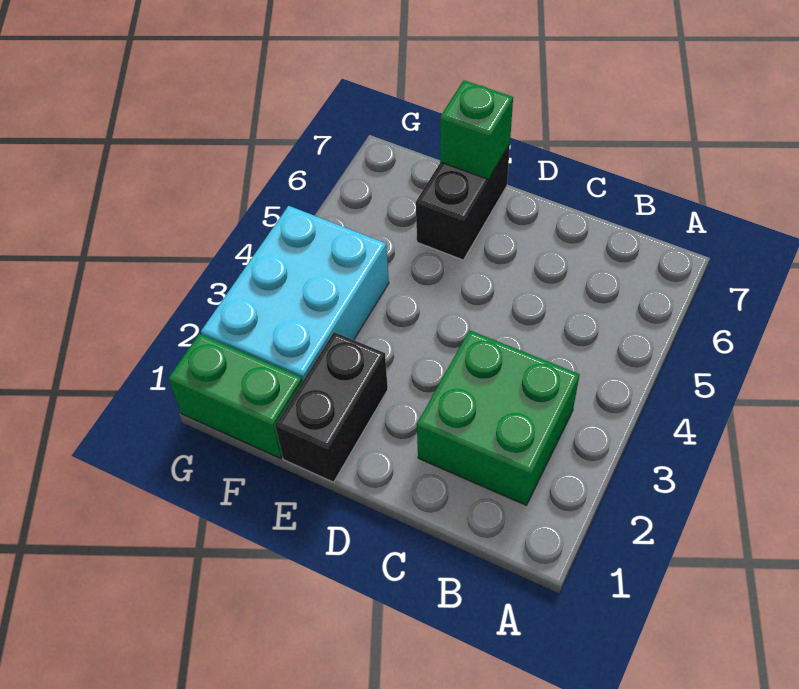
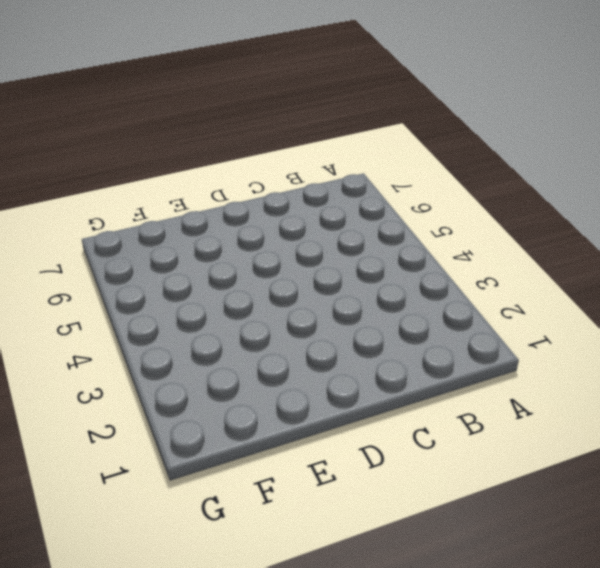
none -> green brick B2:C3 level 1
none -> black brick E1:E2 level 1

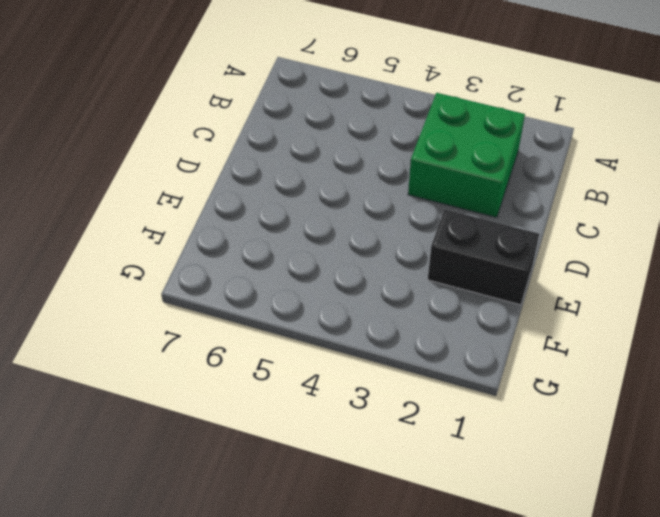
none -> black brick E6:E7 level 1
none -> green brick F1:G1 level 1

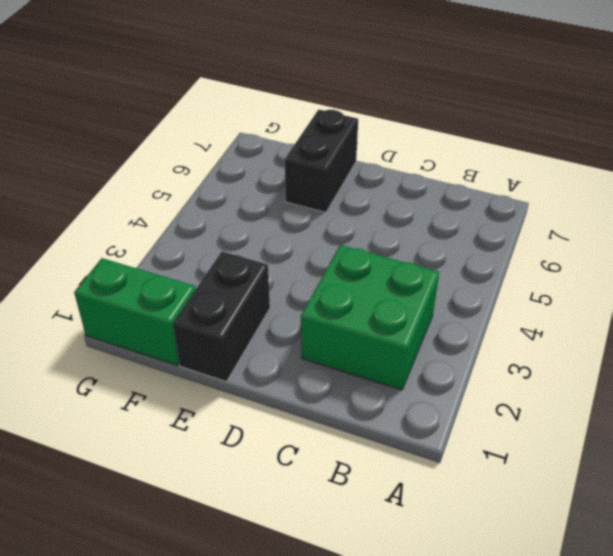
none -> cyan brick F2:G4 level 1
none -> green brick E7 level 2

